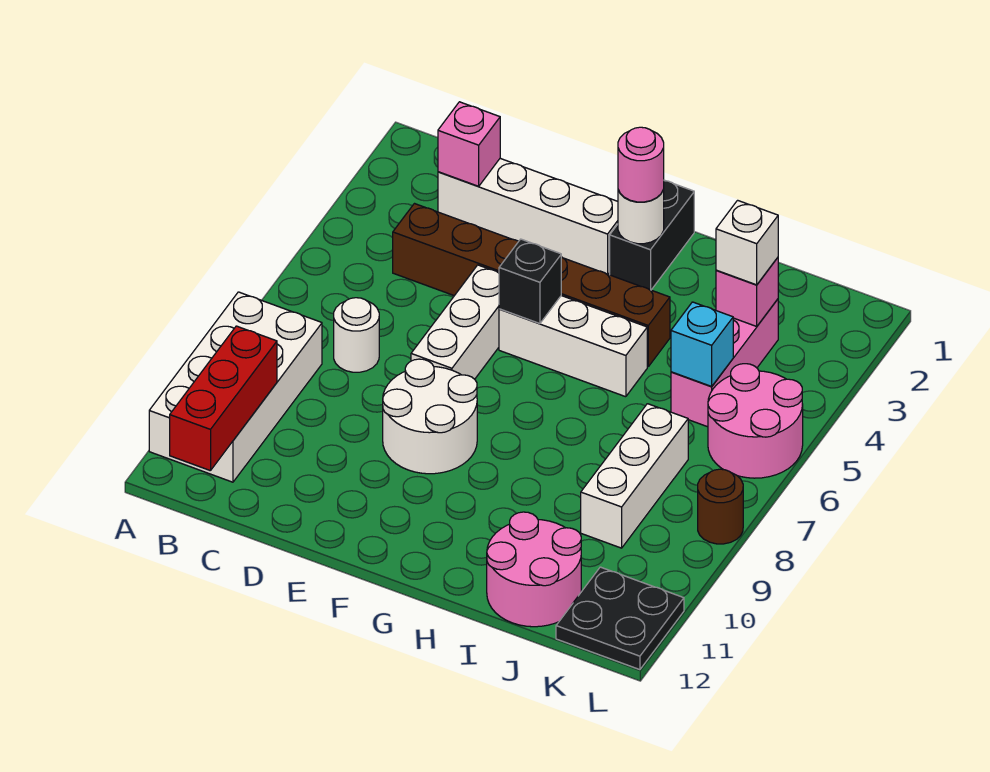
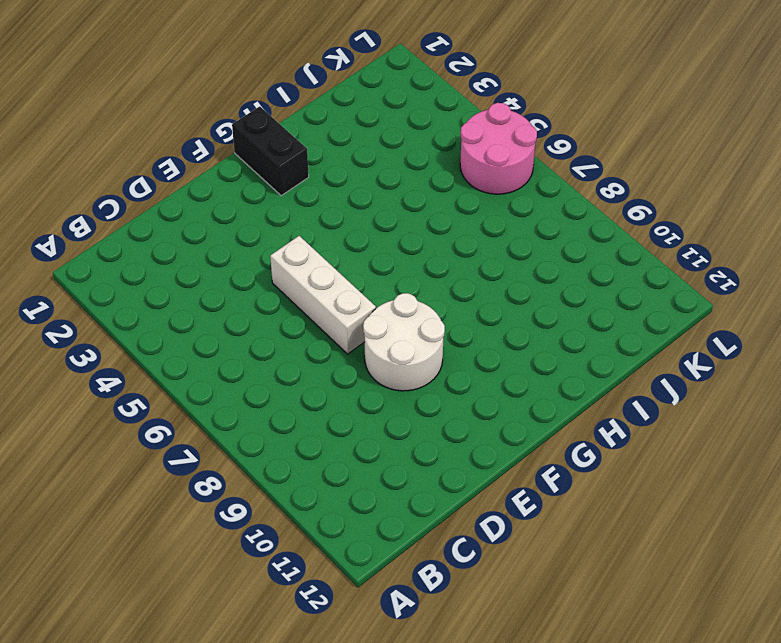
none -> white brick A8:B11 level 1
none -> white brick C2:F2 level 1
none -> brown brick C4:H4 level 1

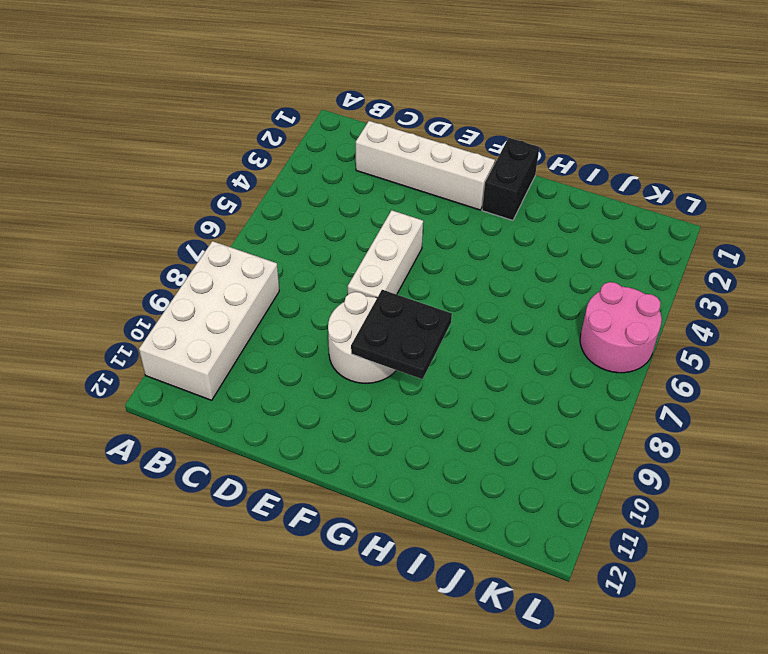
black plate F8:G9 level 2 -> black plate K11:L12 level 1
none -> brown brick C4:H4 level 1
none -> white round brick C7 level 1
none -> white brick F5:H5 level 1

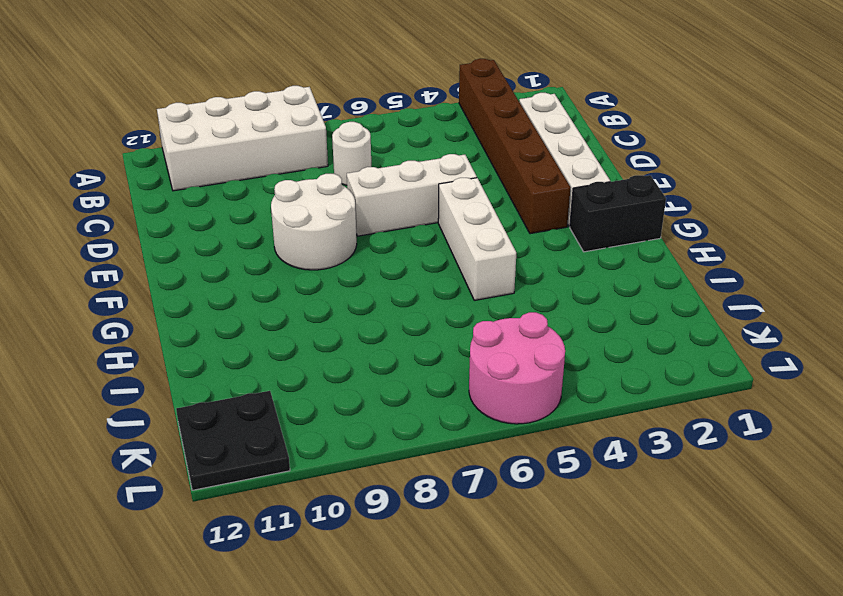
brown brick A3:F3 level 1 -> brown brick C4:H4 level 1
none -> pink round brick I11:J12 level 1
none -> pink brick J3:J5 level 1
none -> white brick J7:J9 level 1

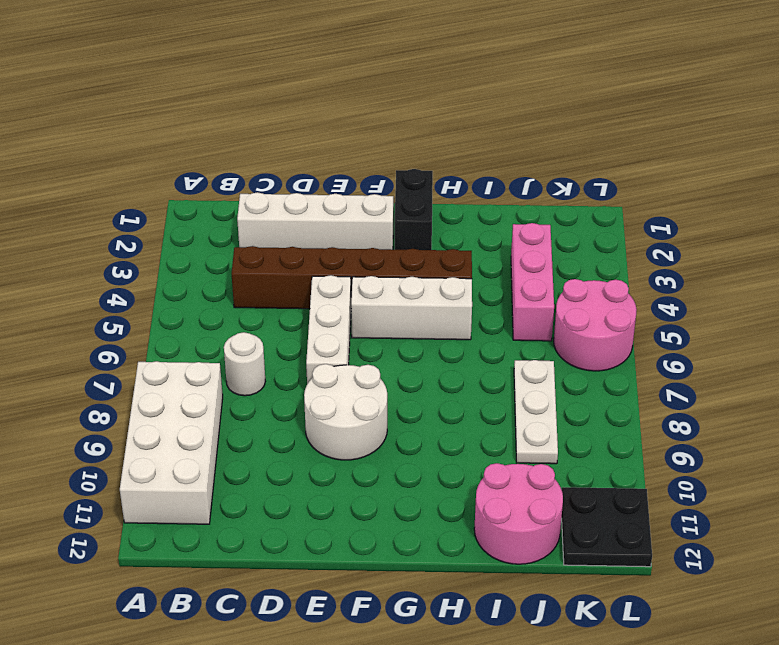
white plate J7:J9 level 1 -> white brick J7:J9 level 1
none -> brown round brick L8 level 1
none -> red brick B10:B12 level 2
none -> pink brick C2 level 2

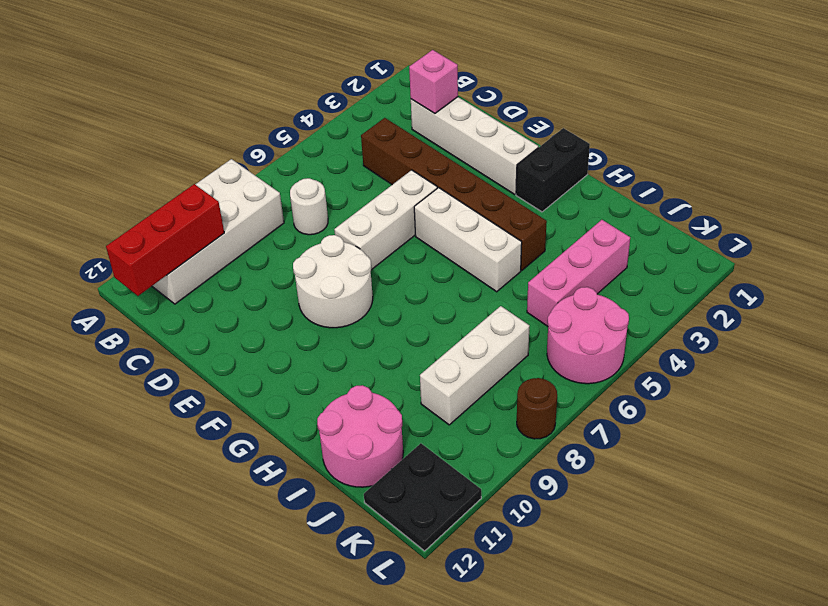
none -> black brick F5 level 2
none -> white round brick G2 level 2
none -> pink brick J3 level 2

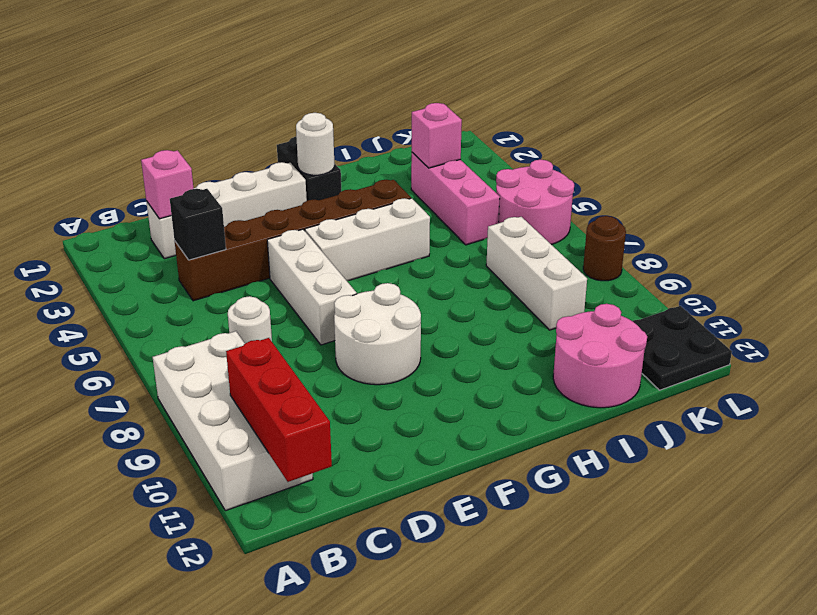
black brick C4 level 2 -> black brick F5 level 2
none -> cyan brick J5 level 2
none -> pink round brick G2 level 3
none -> white brick J3 level 3

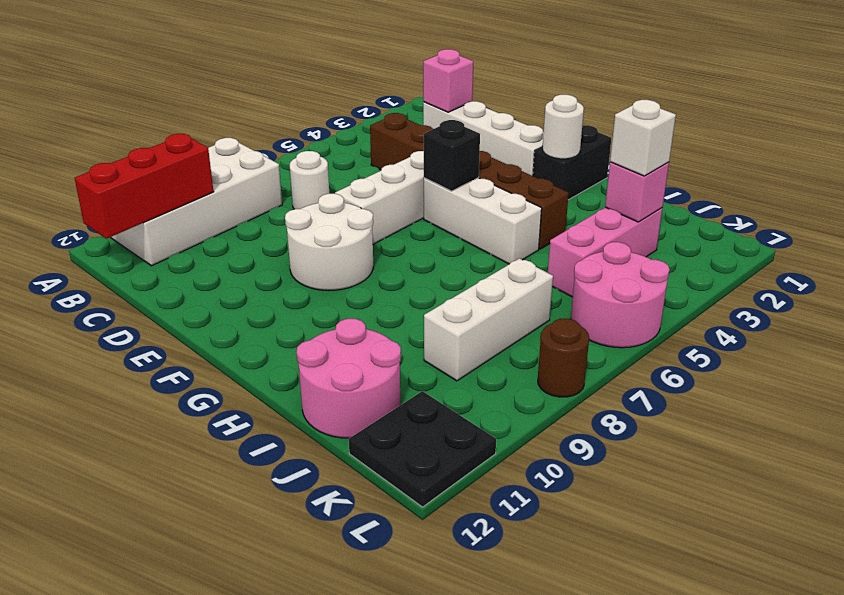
none -> cyan brick J5 level 2
none -> pink round brick G2 level 3

